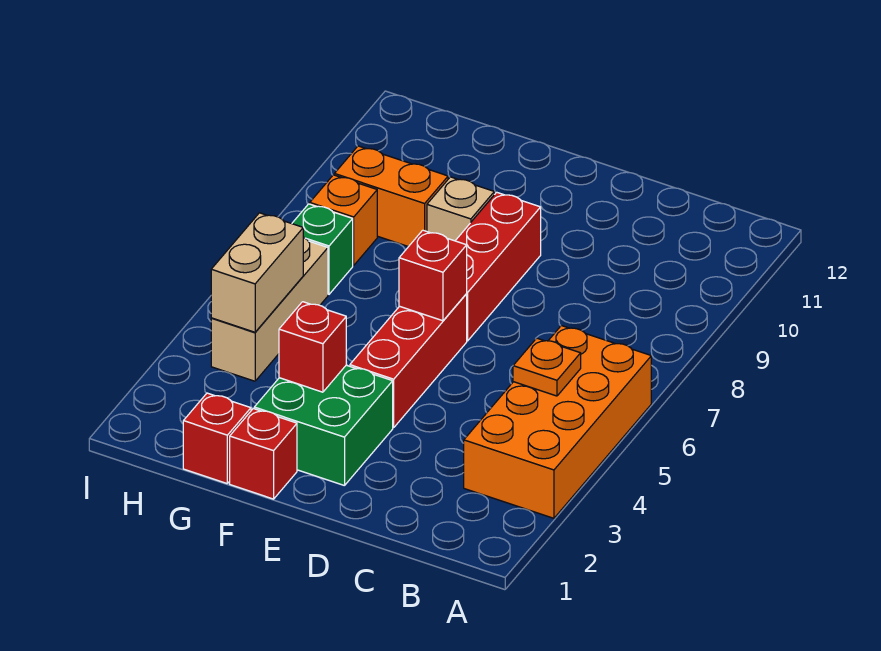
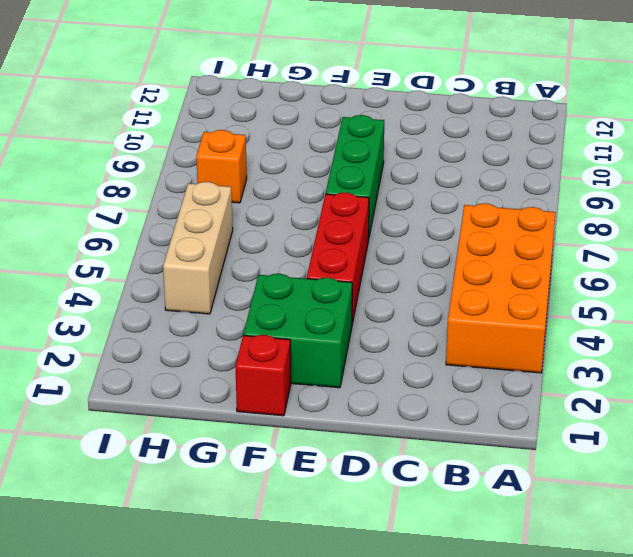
green brick E7:E9 level 1 -> red brick E7:E9 level 1
none -> tan brick F9 level 1
none -> red brick G1 level 1
none -> orange brick G9:H9 level 1

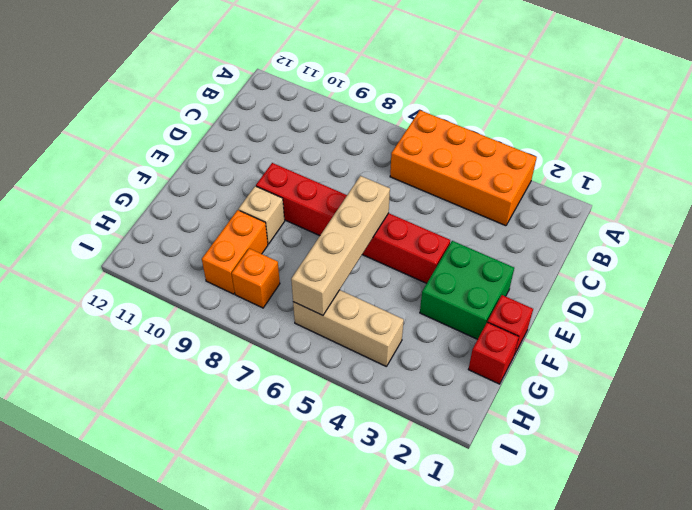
tan brick E6:H6 level 2 -> red brick E6 level 2
none -> green brick H7 level 1
none -> orange plate B5 level 2
none -> red brick F3 level 2

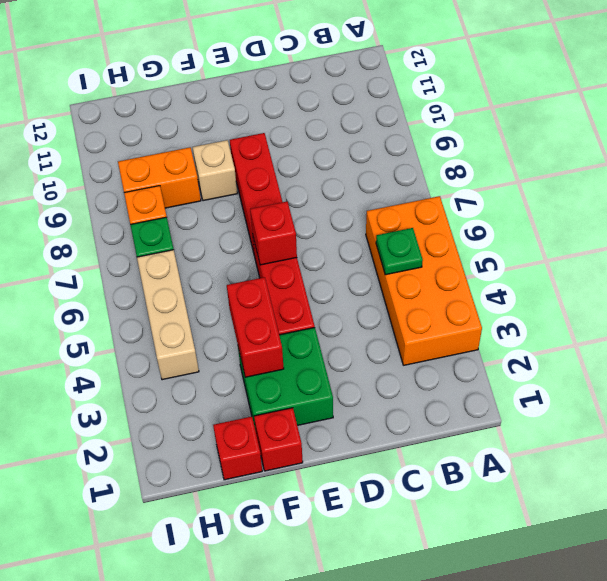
green plate B5 level 2 -> orange plate B5 level 2
red brick F3:F4 level 2 -> red brick F3 level 2
none -> tan brick H4:H5 level 2

